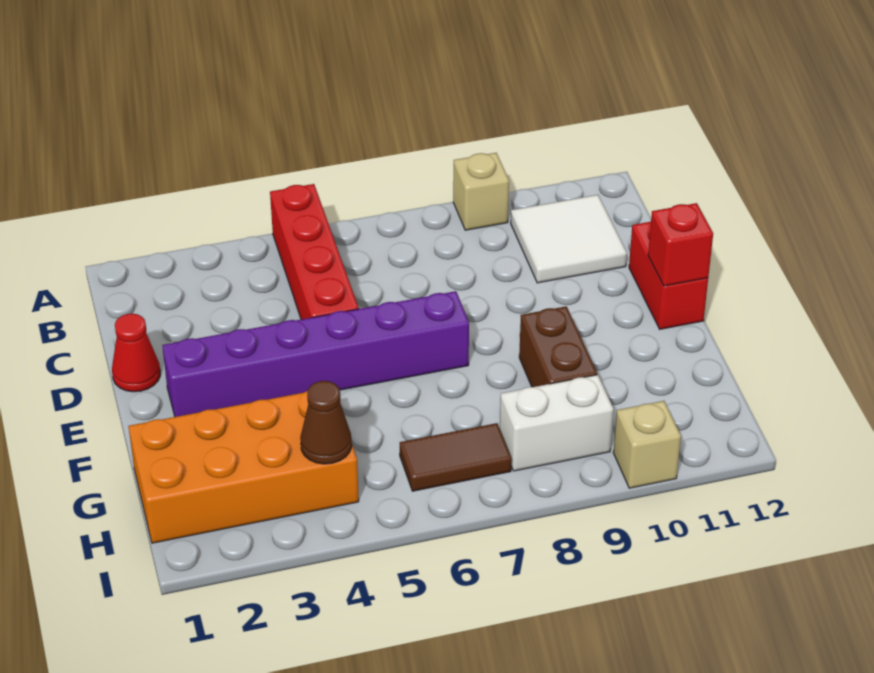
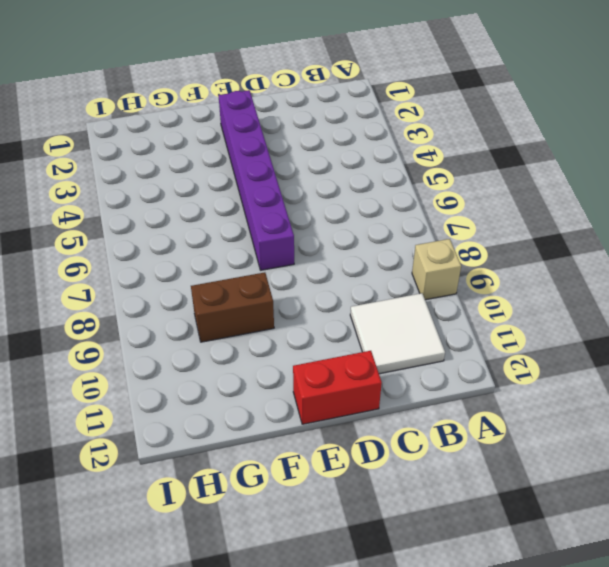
none -> red brick A5:D5 level 1
none -> red cone D1 level 1
none -> orange brick G1:H4 level 1

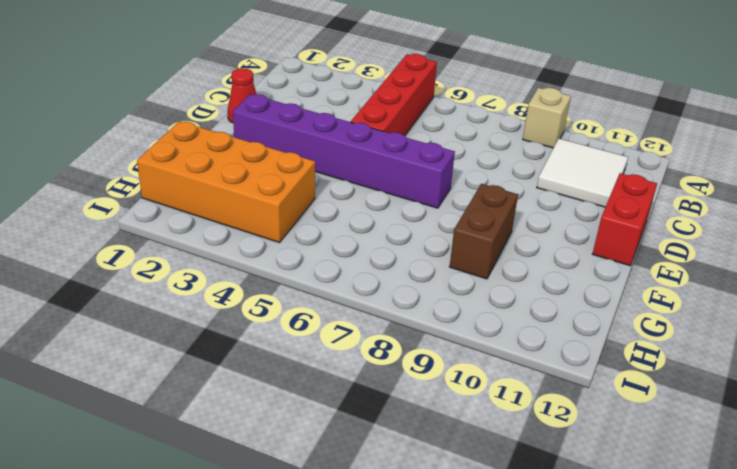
none -> brown tile H6:H7 level 1
none -> white brick H8:H9 level 1
none -> tan brick I10 level 1

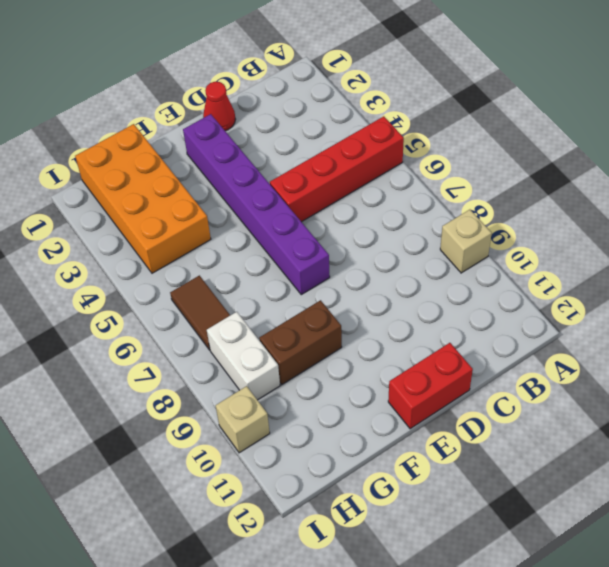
none -> white tile B10:C11 level 1
none -> red brick E12 level 2
none -> brown cone H4 level 2

